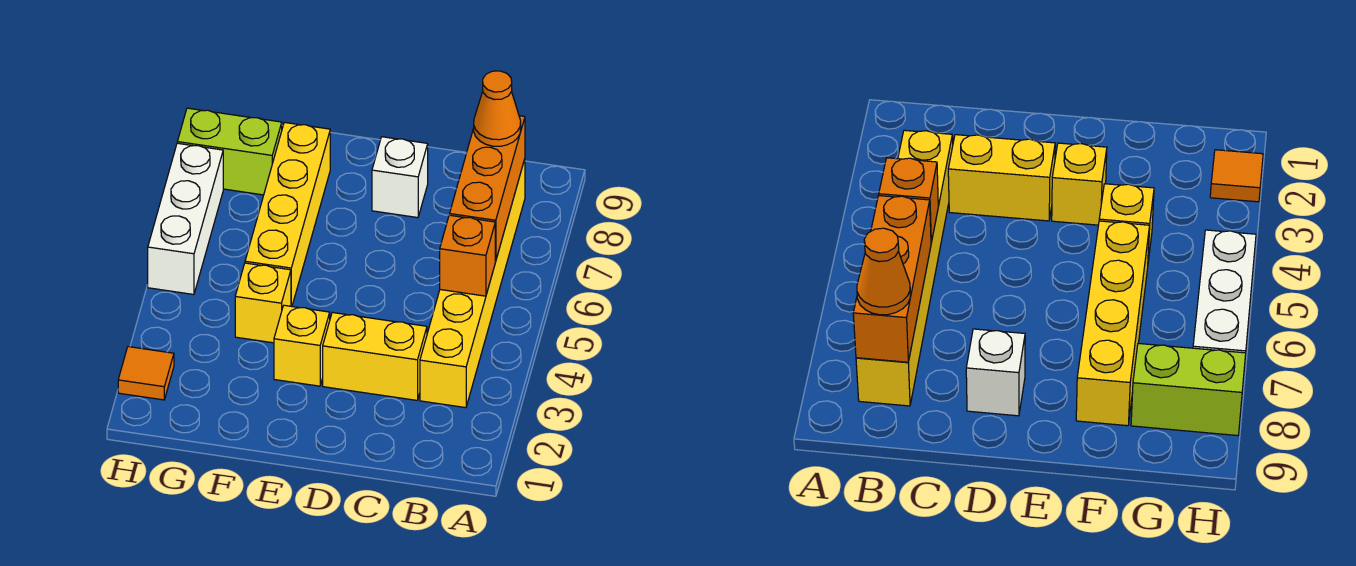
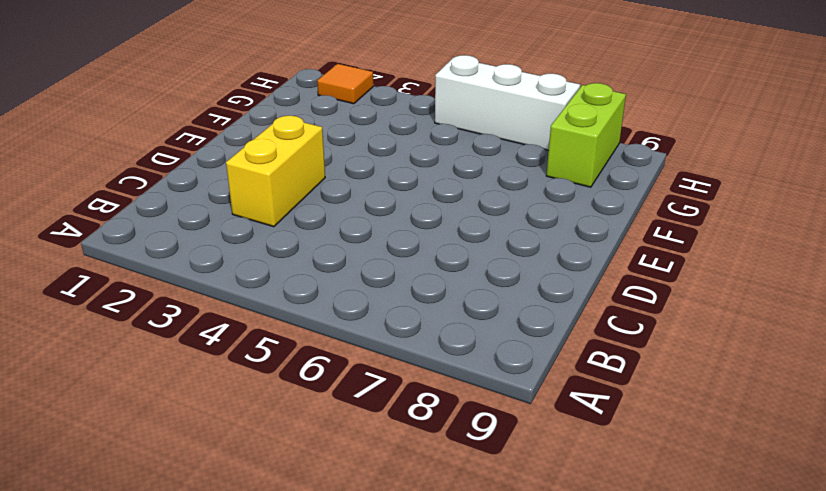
none -> yellow brick B3:B8 level 1
none -> white brick D8 level 1
none -> yellow brick E3 level 1

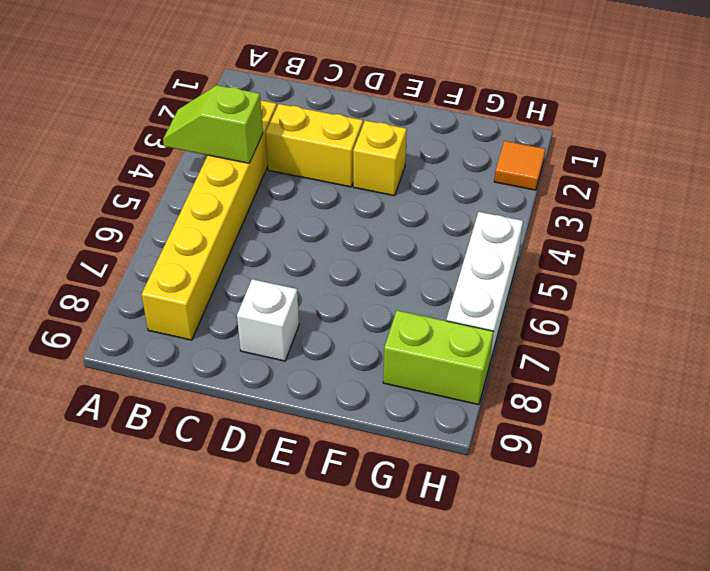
lime slope A4:B4 level 2 top B -> none
none -> yellow brick F4 level 1
none -> yellow brick F5:F8 level 1
none -> orange brick B5 level 2

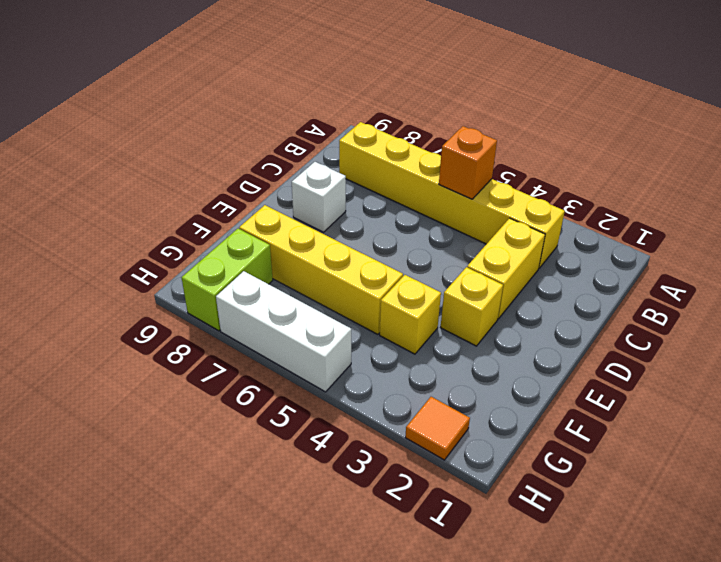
none -> orange brick B6:B8 level 2
none -> orange cone B8 level 3

